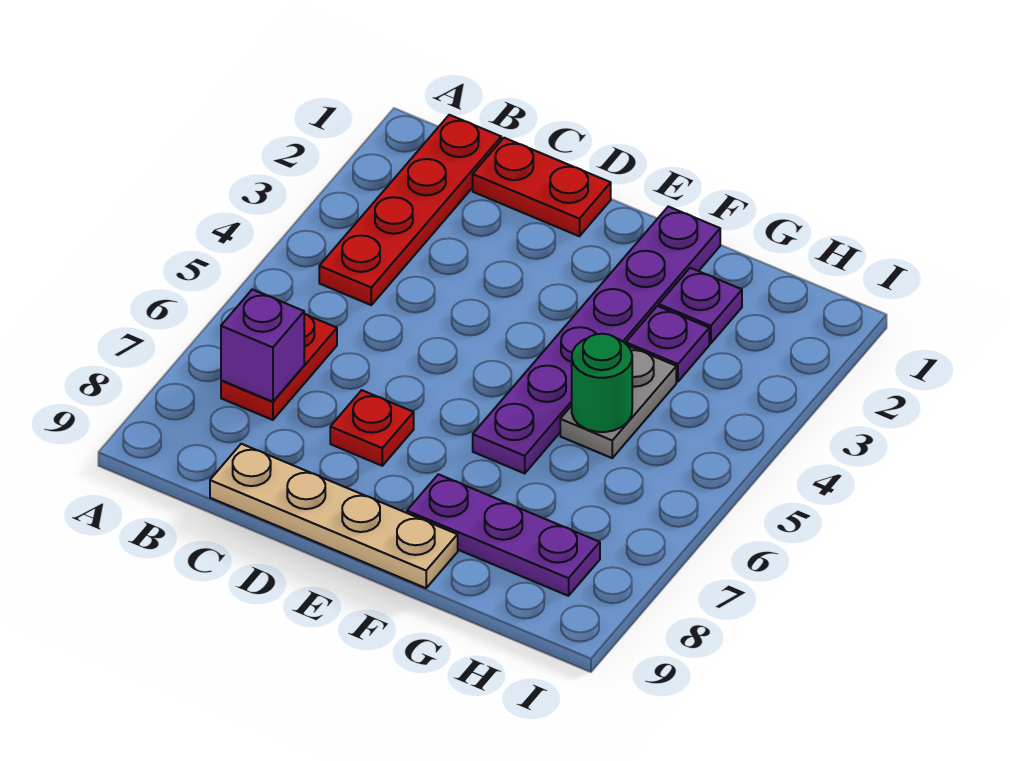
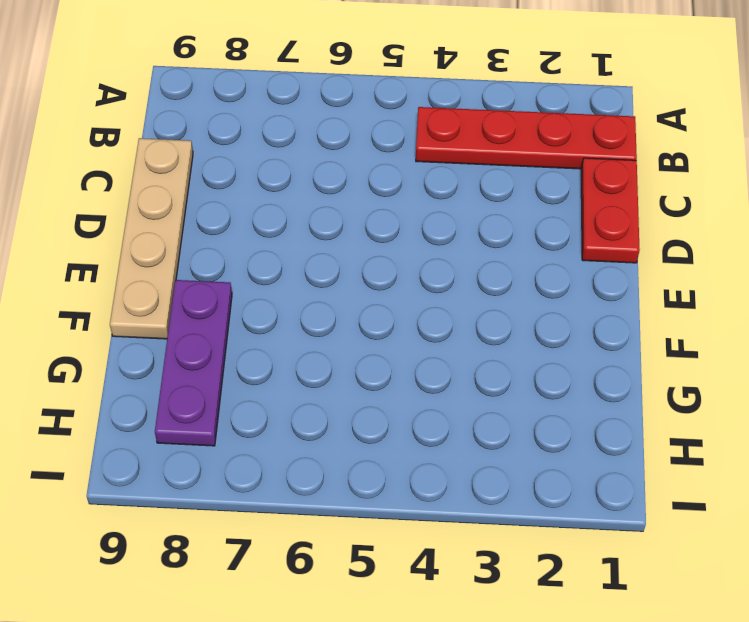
none -> red plate B6:B7 level 1
none -> red plate D7 level 1
none -> purple plate F1:F6 level 1

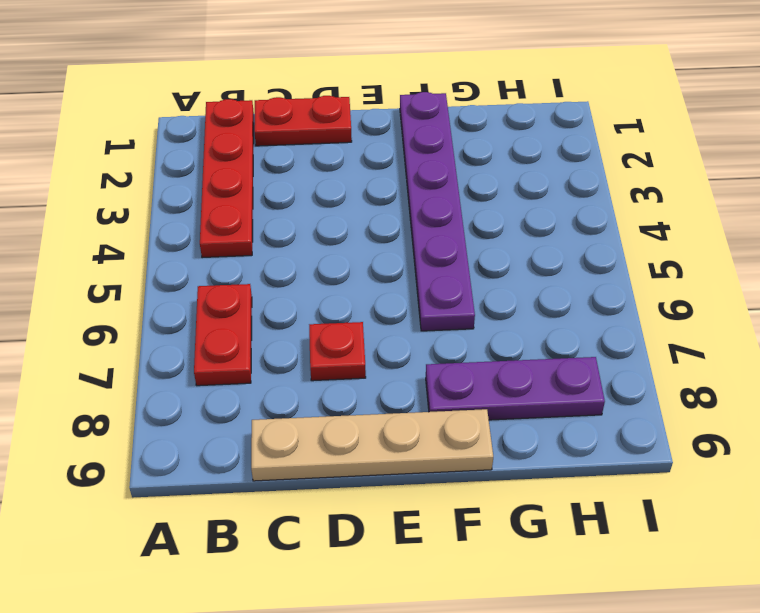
none -> purple plate G2 level 1
none -> purple plate G3 level 1
none -> grey plate G4:G5 level 1

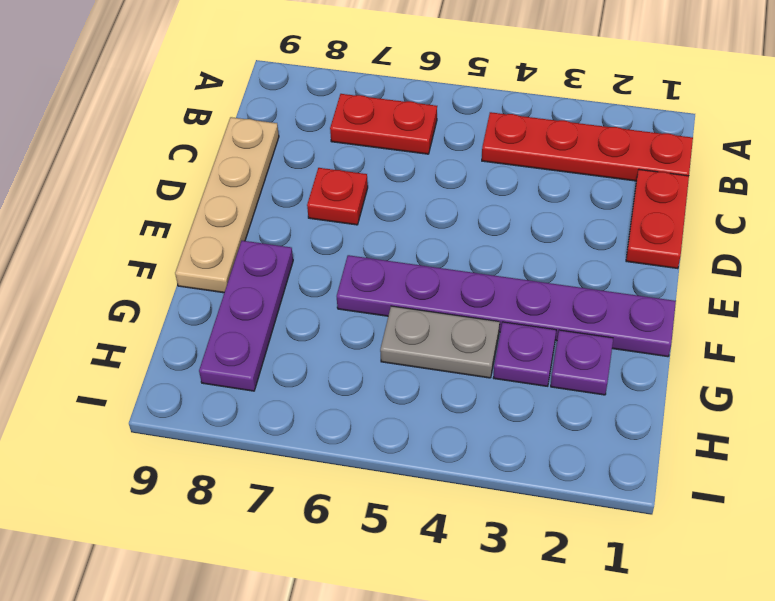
none -> purple brick B7 level 2
none -> green round brick G5 level 2

